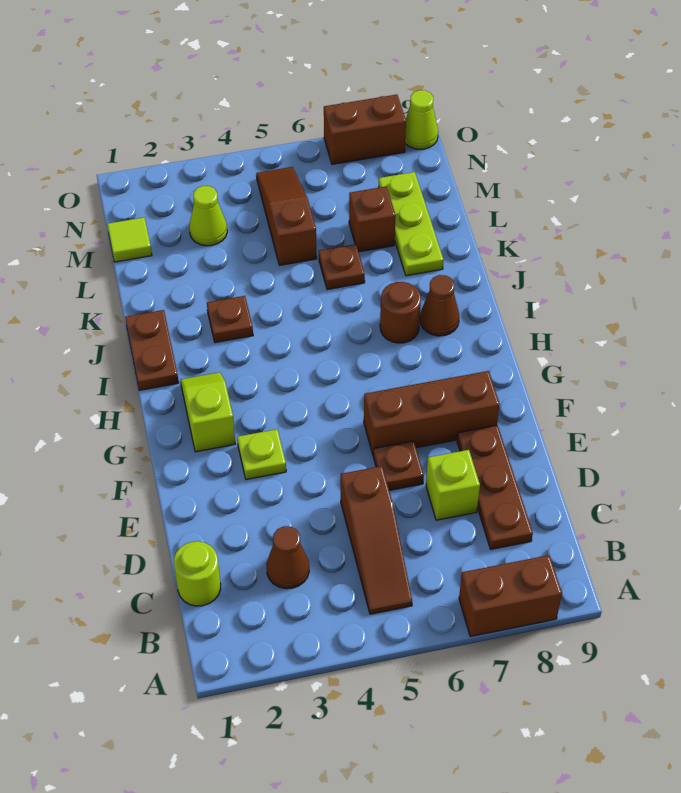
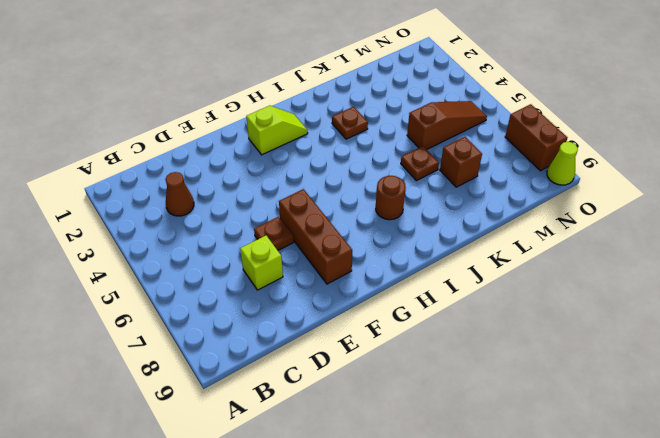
none -> brown brick A7:A8 level 1
none -> brown slope B5:D5 level 1 top D
none -> lime round brick C1 level 1

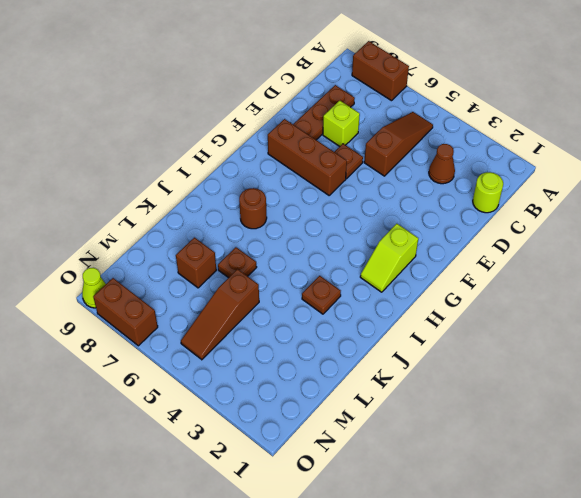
none -> lime plate F3 level 1
none -> brown plate I1:J1 level 1
none -> brown cone I8 level 1

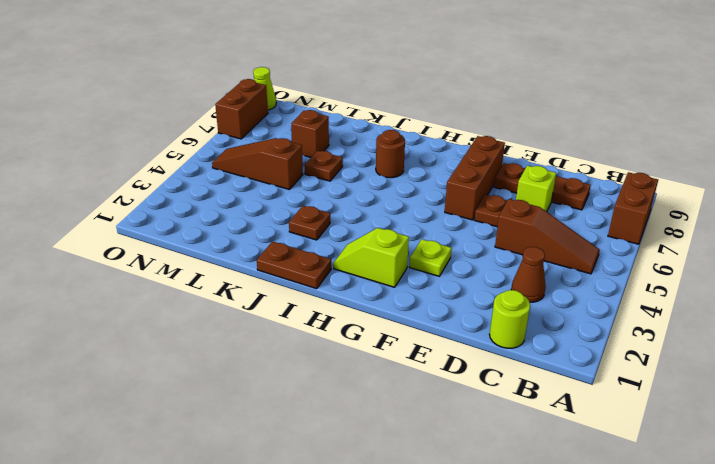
none -> brown cone I8 level 1
none -> lime plate K8:M8 level 1
none -> lime tile M1 level 1

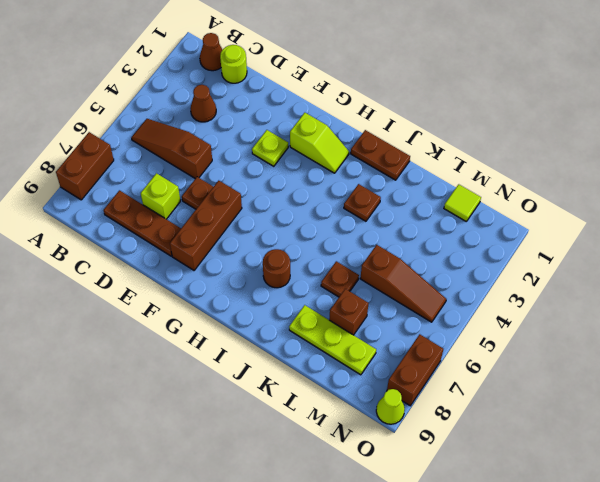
brown cone B1 level 1 -> brown cone I8 level 1
none -> lime cone M3 level 1

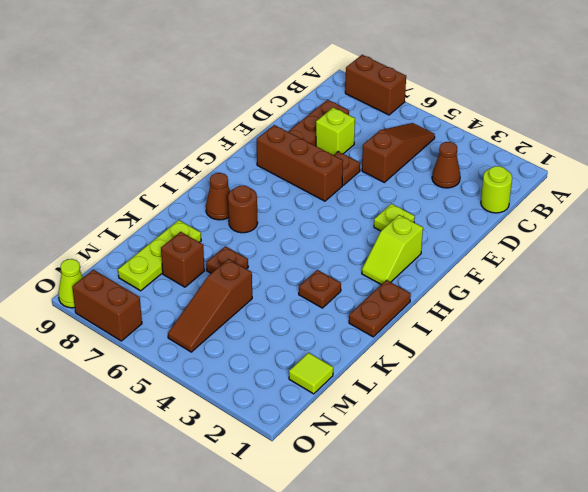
none -> lime cone M3 level 1

